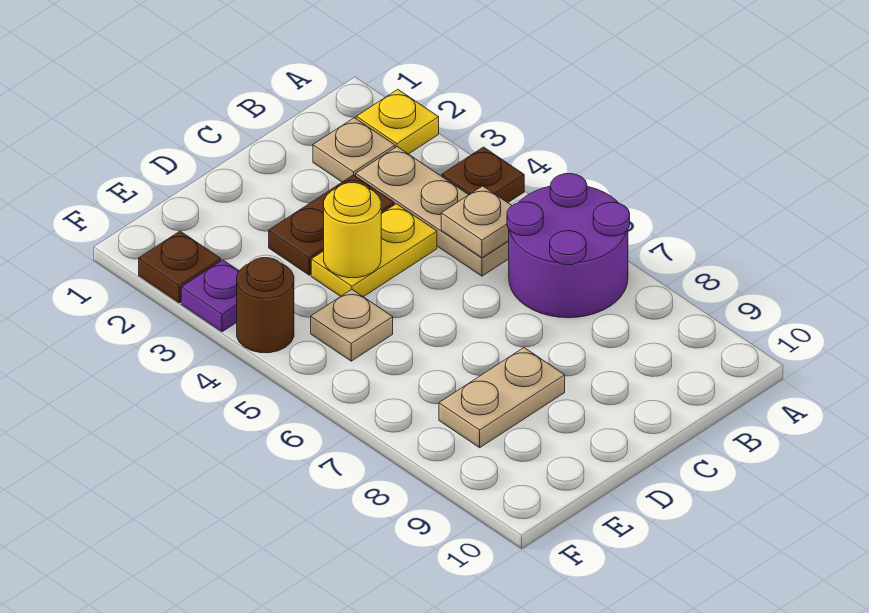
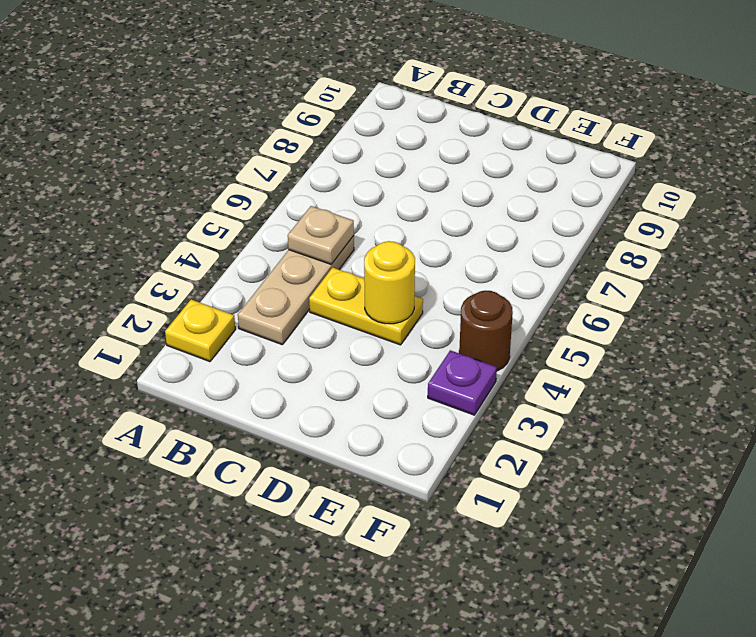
none -> brown plate A4 level 1
none -> purple round brick A6:B7 level 1
none -> tan plate B2 level 1

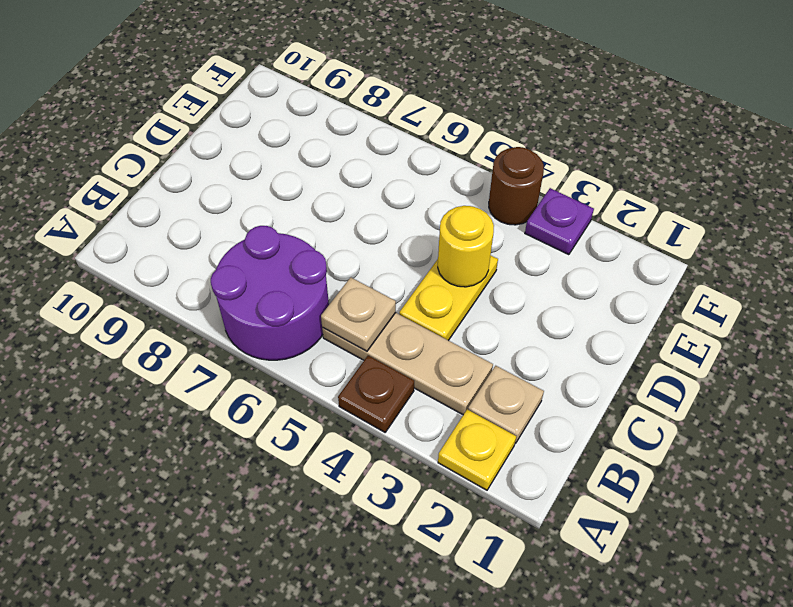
none -> brown plate C3:D3 level 1
none -> tan plate D8:E8 level 1
none -> tan plate E5 level 1

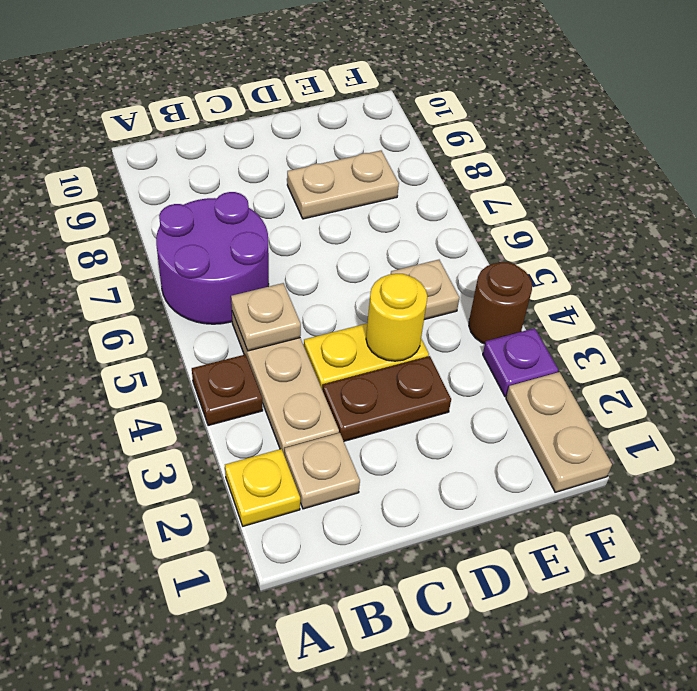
tan plate F1:F2 level 1 -> brown plate F2 level 1

